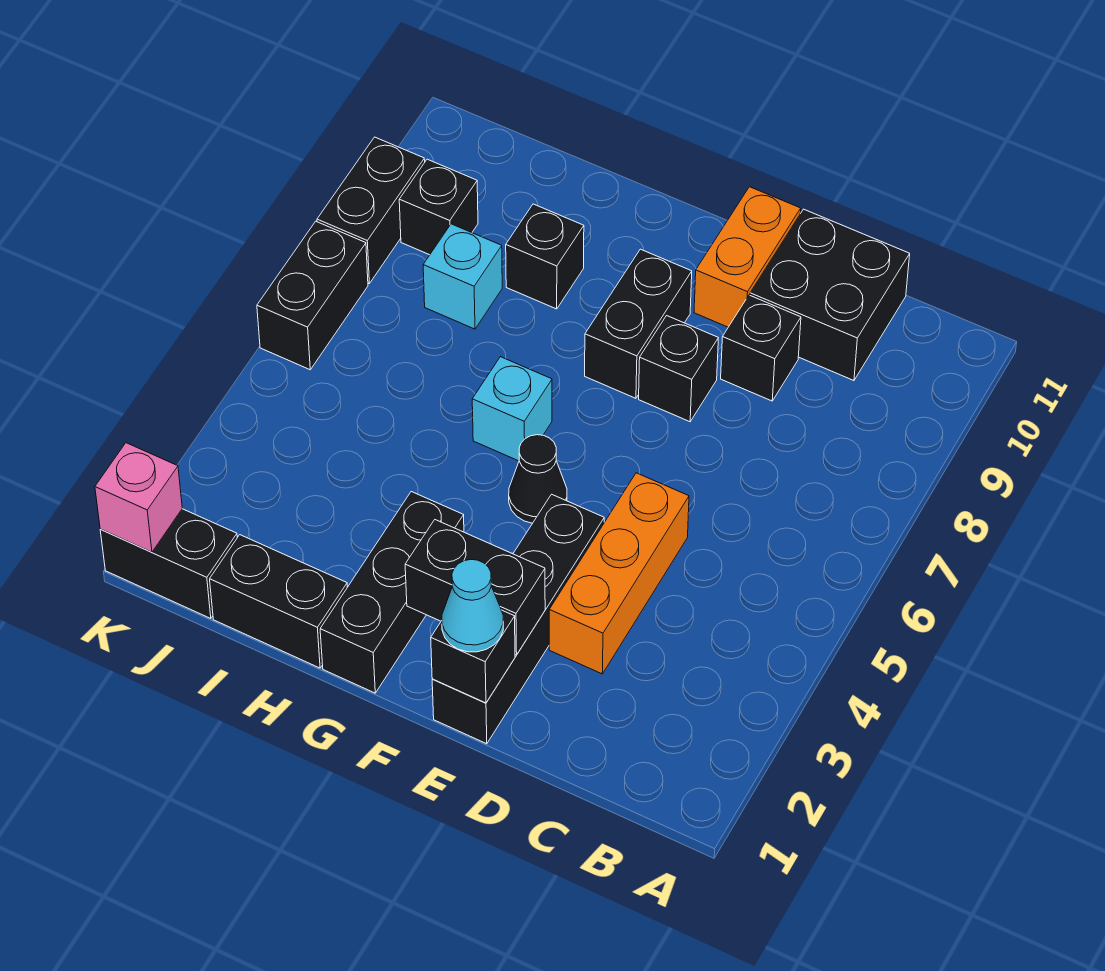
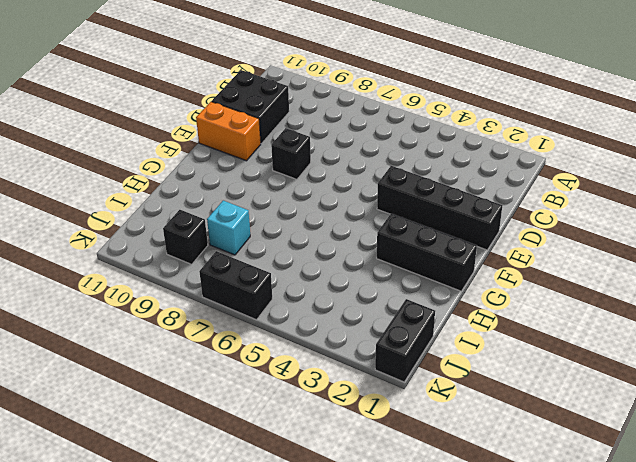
none -> orange brick D3:D5 level 1
none -> black brick D9 level 1
none -> black cone F5 level 1

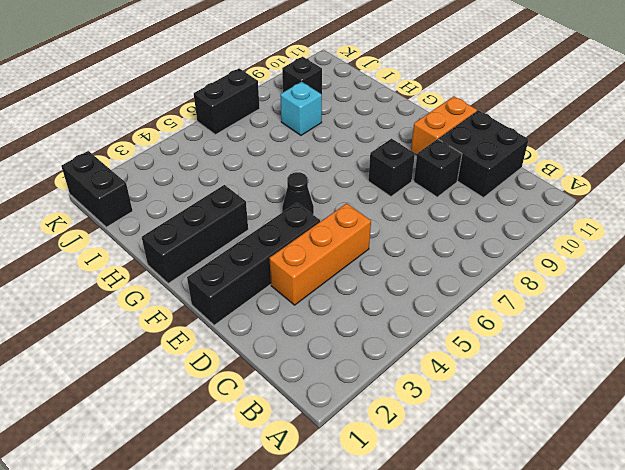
none -> black brick F8:F9 level 1
none -> cyan brick G6 level 1
none -> black brick H1:I1 level 1

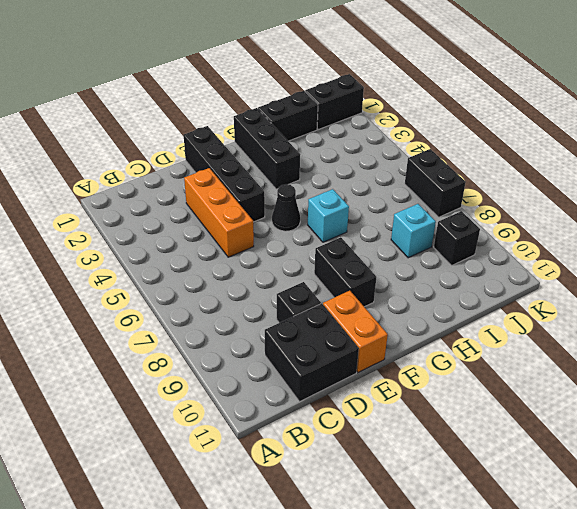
none -> black brick E8 level 1
none -> black brick H9 level 1
none -> black brick K8:K9 level 1

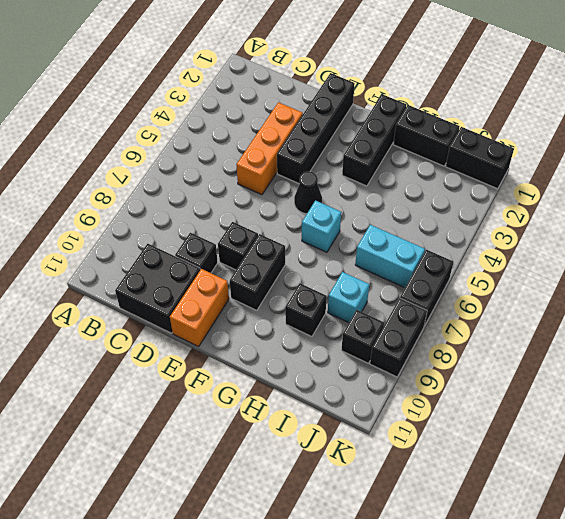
cyan brick I6:J6 level 1 -> none
none -> black brick E1 level 2
none -> black brick E2:F2 level 2
none -> pink brick K1 level 2

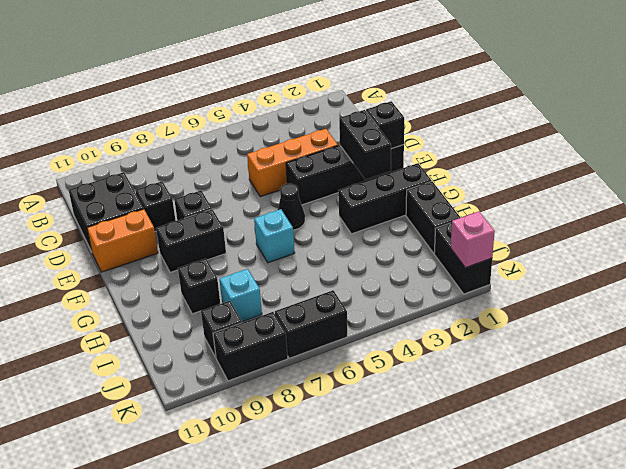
none -> cyan cone E1 level 3

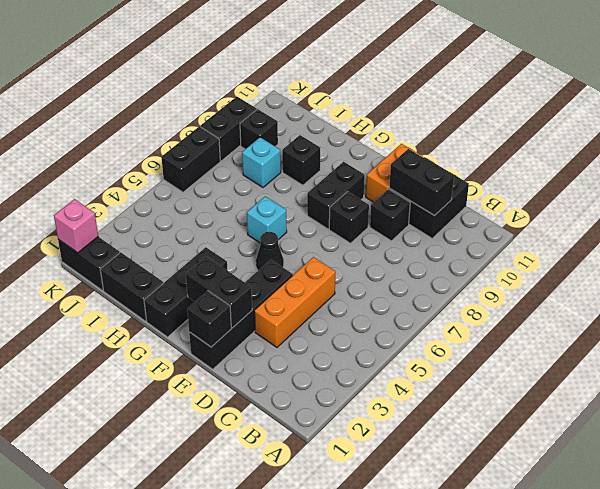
black brick C10:D10 level 2 -> none
none -> cyan cone E1 level 3

